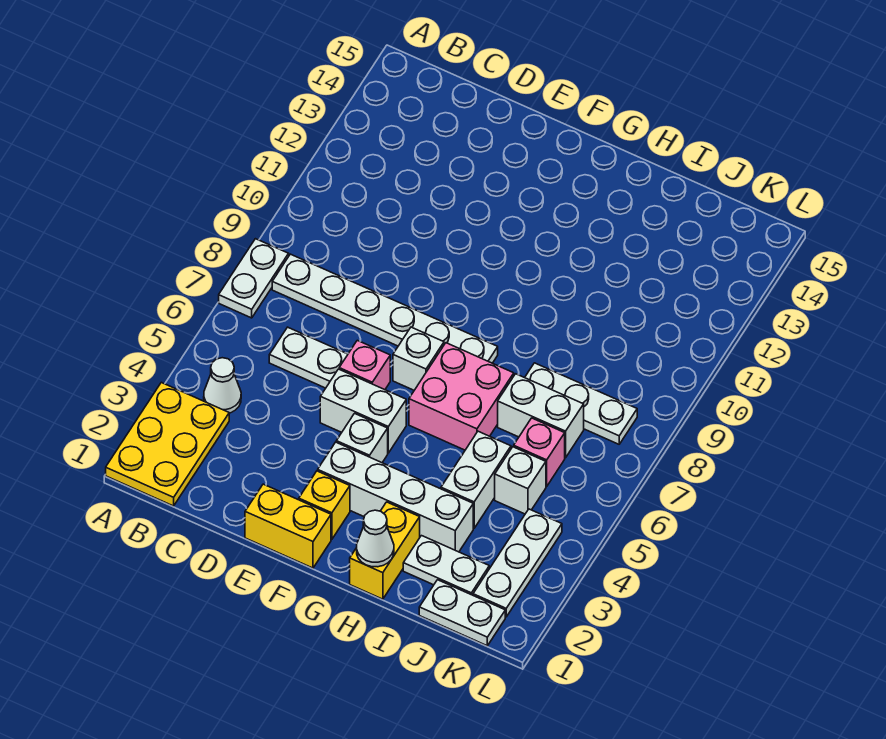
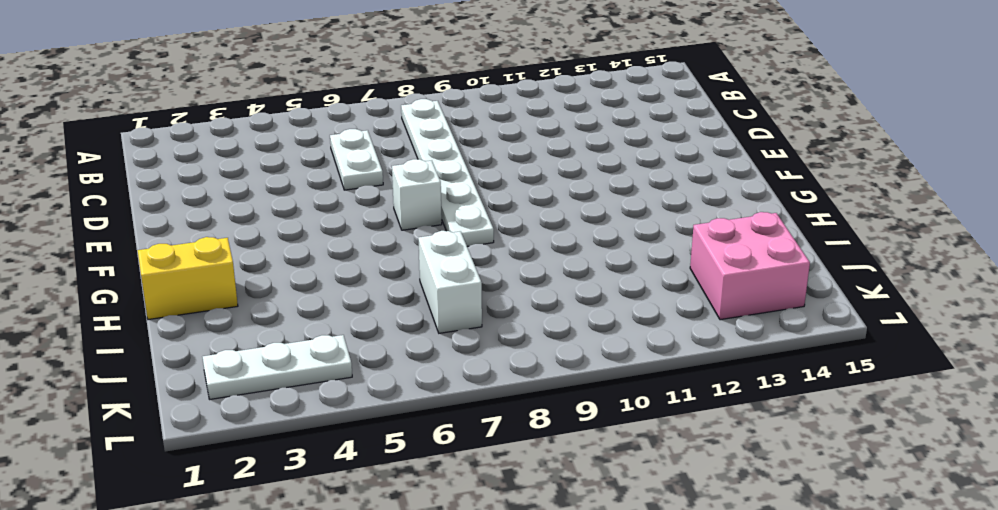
pink brick J13:K14 level 1 -> pink brick G6:H7 level 1
none -> yellow plate A1:B3 level 1
none -> white plate A7:A8 level 1
none -> white cone B4 level 1

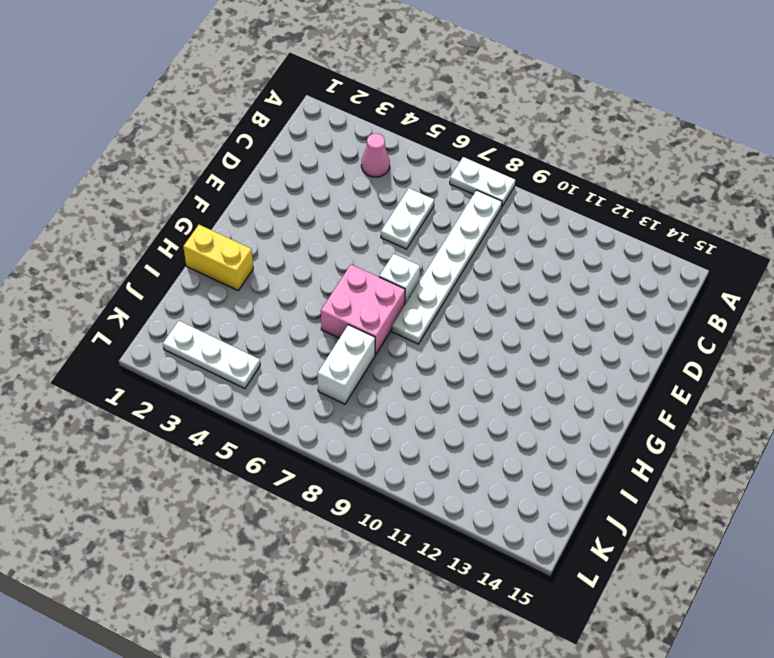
pink cone B4 level 1 -> white cone B4 level 1
none -> yellow plate A1:B3 level 1
none -> yellow brick E1:F1 level 1
none -> white brick E5:F5 level 1

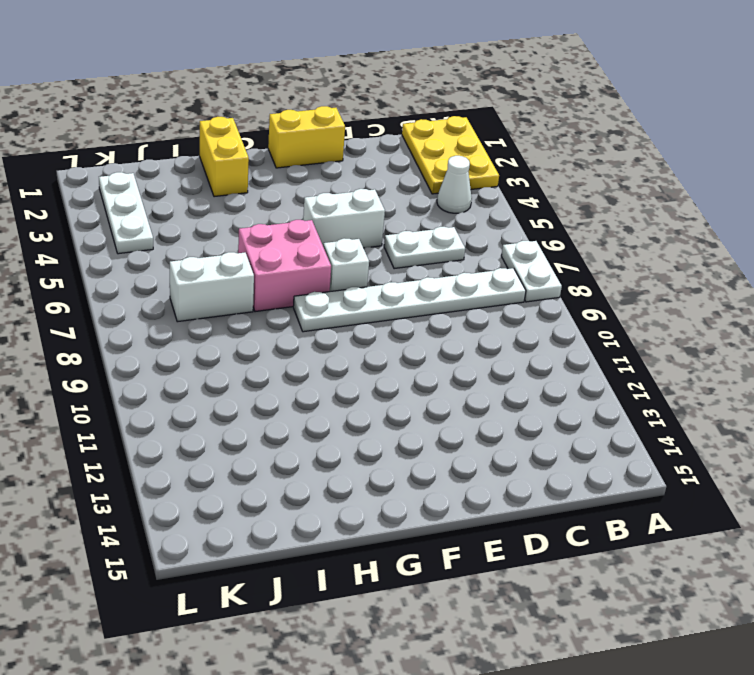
none -> pink brick E6 level 1
none -> yellow brick F2 level 1
none -> white brick F3:I3 level 1

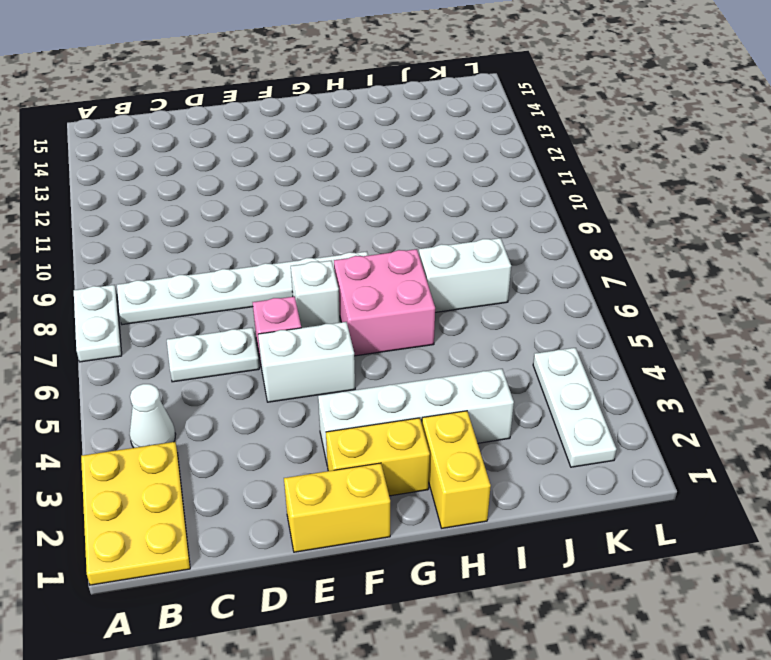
yellow brick F2:G2 level 1 -> yellow brick F2 level 1
none -> white brick F4 level 1
none -> white plate I2:J2 level 1
none -> white brick I4:I5 level 1

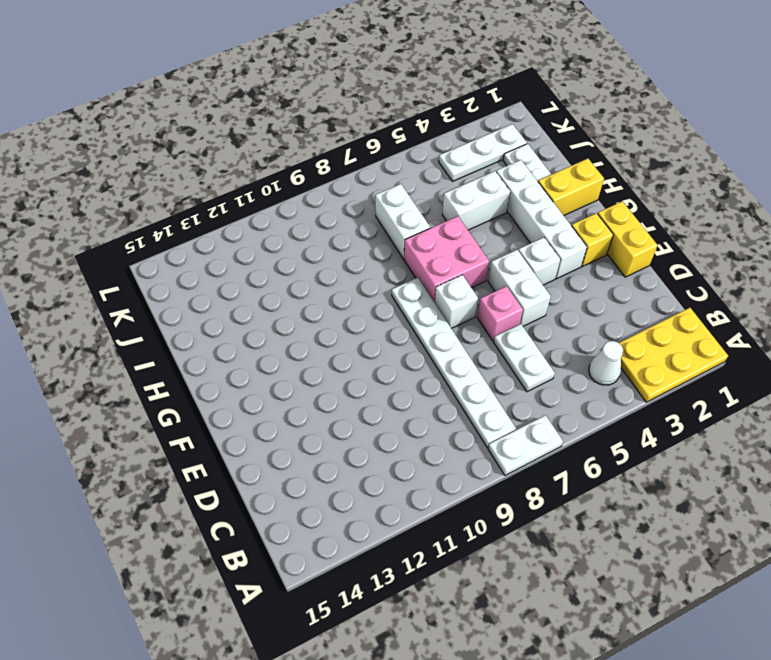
none -> white plate I8:K8 level 1
none -> white plate J1:K1 level 1
none -> white brick J5 level 1

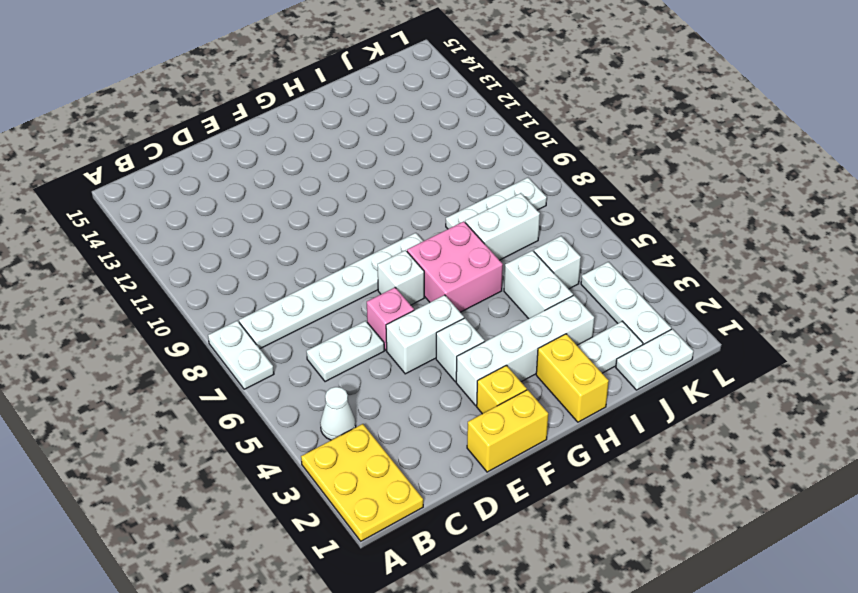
none -> pink brick J6 level 1
none -> white cone H1 level 2

